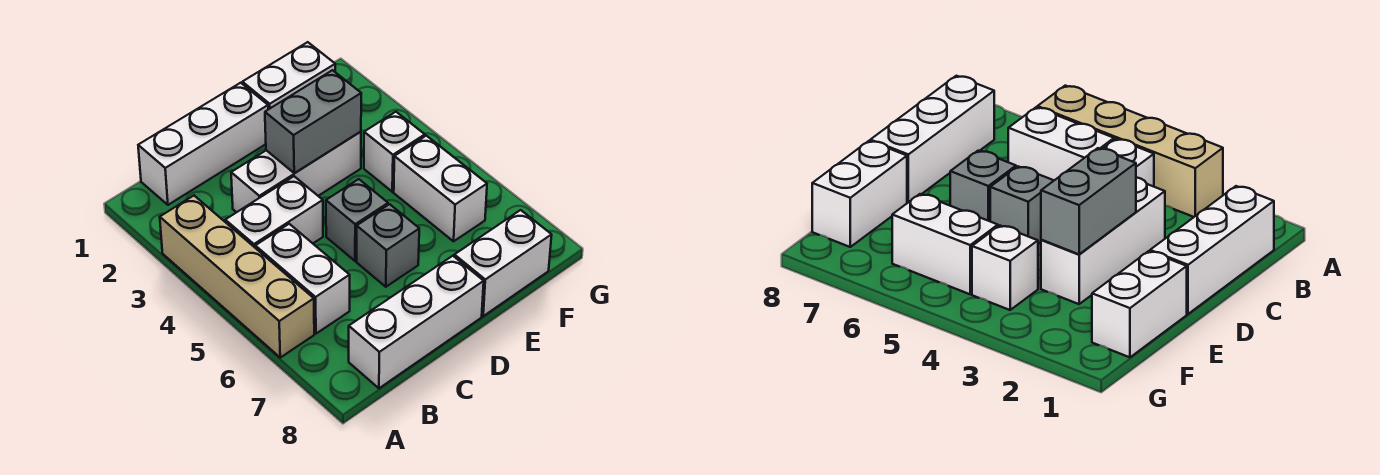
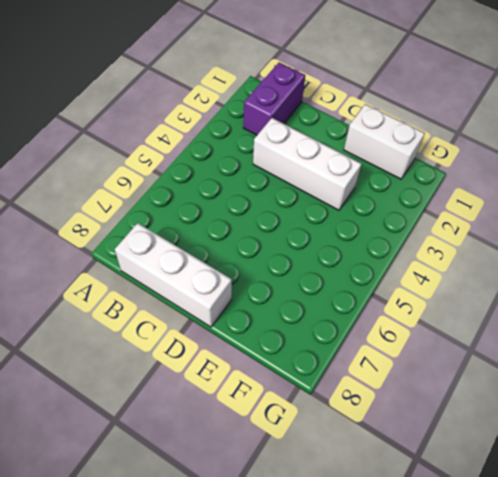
purple brick B1:B2 level 1 -> white brick B1:D1 level 1
none -> tan brick A3:A6 level 1
none -> white brick B4:C4 level 1
none -> white brick B5:B6 level 1

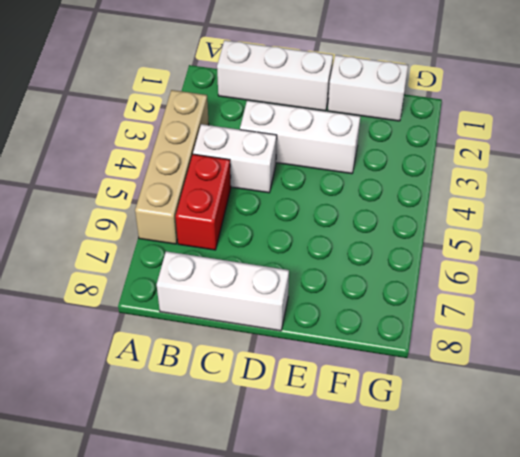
red brick B5:B6 level 1 -> white brick B5:B6 level 1
none -> grey brick D5 level 1
none -> grey brick D6 level 1
none -> white brick E8:F8 level 1

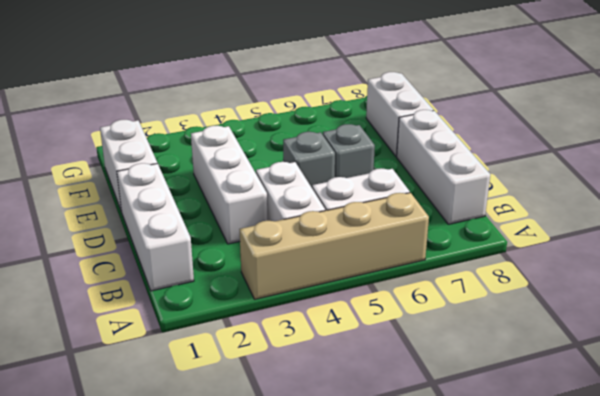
none -> white brick F4 level 1
none -> white brick F5:F6 level 1
none -> grey brick D3:E3 level 2

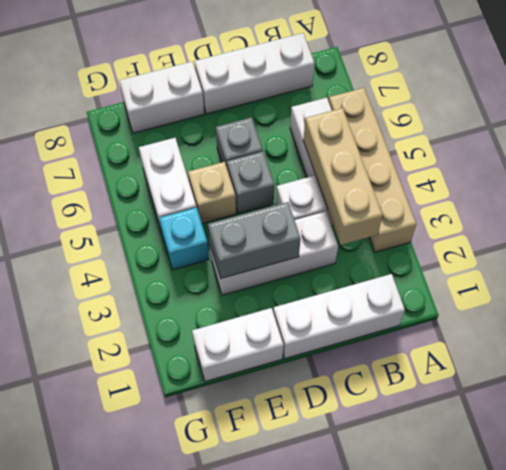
tan brick B3:B5 level 2 -> none
tan brick E5 level 1 -> none
cyan brick F4 level 1 -> white brick F4 level 1

